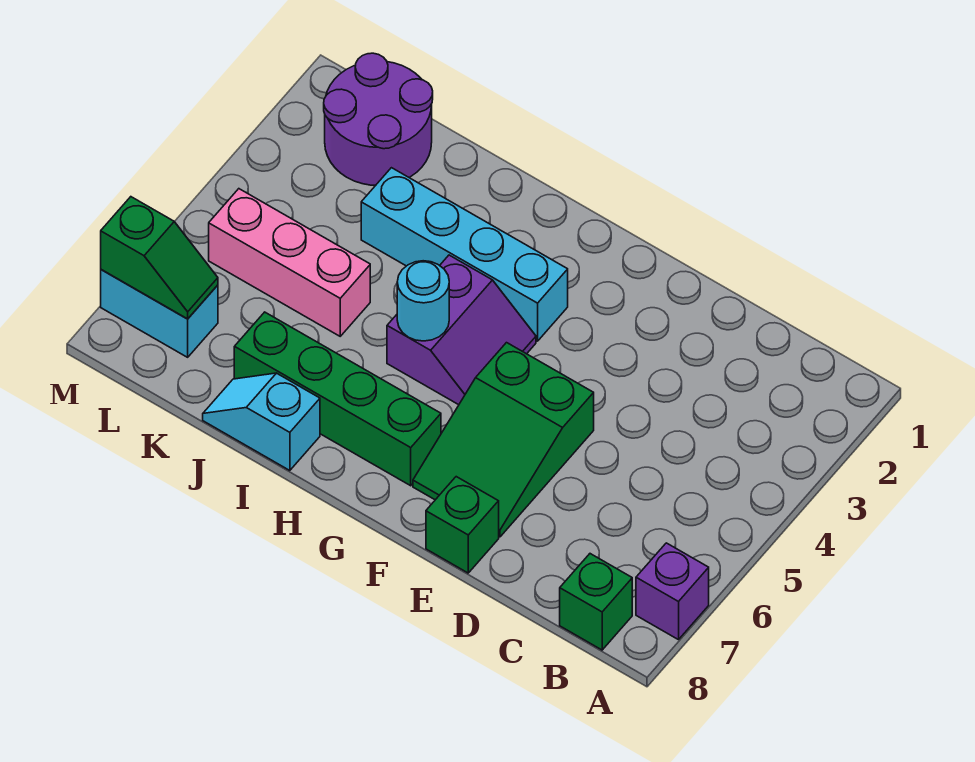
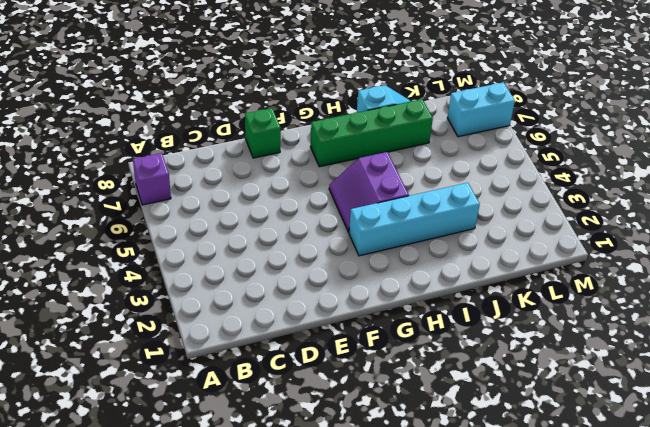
none -> green brick B8 level 1
none -> green slope E5:F7 level 1 top 5
none -> pink brick J5:L5 level 1

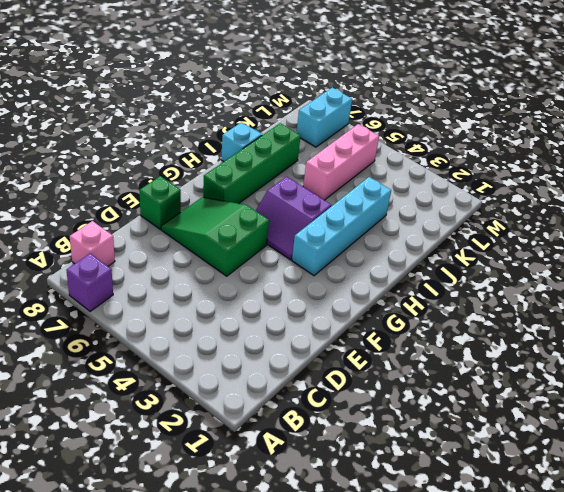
pink brick B8 level 1 -> green brick B8 level 1
none -> purple round brick K1:L2 level 1
none -> cyan round brick H5 level 2
none -> green slope L7:M7 level 2 top M

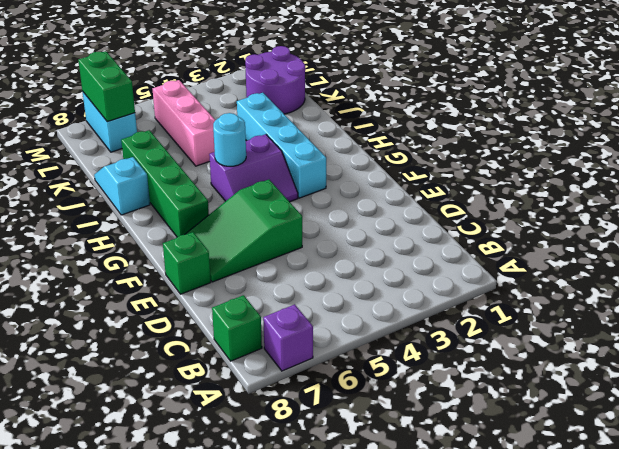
green brick L7:M7 level 2 -> green slope L7:M7 level 2 top M

